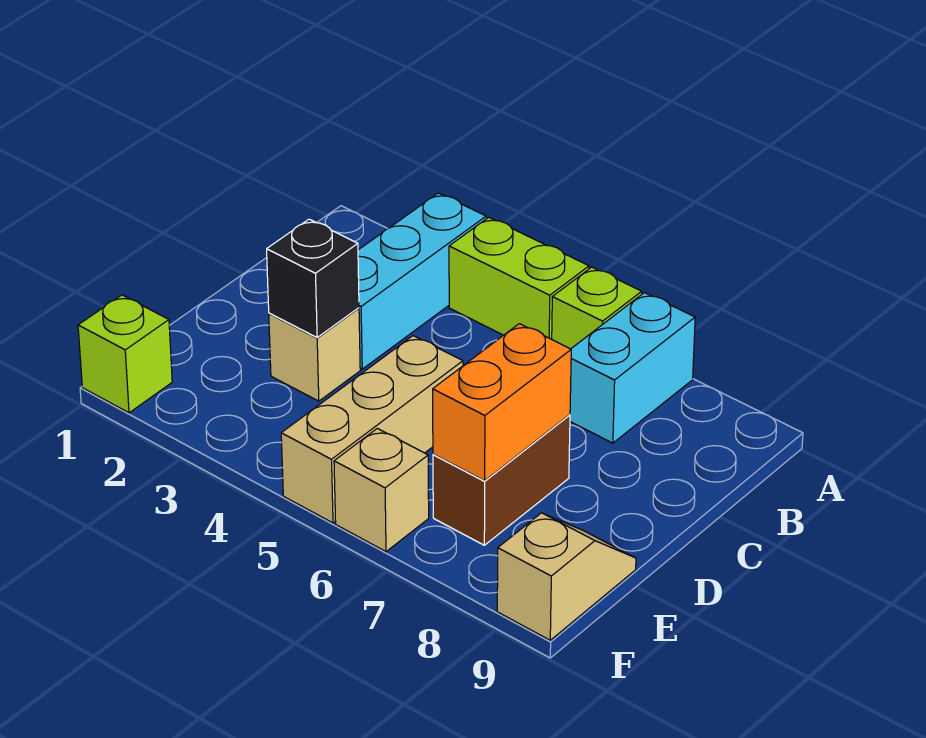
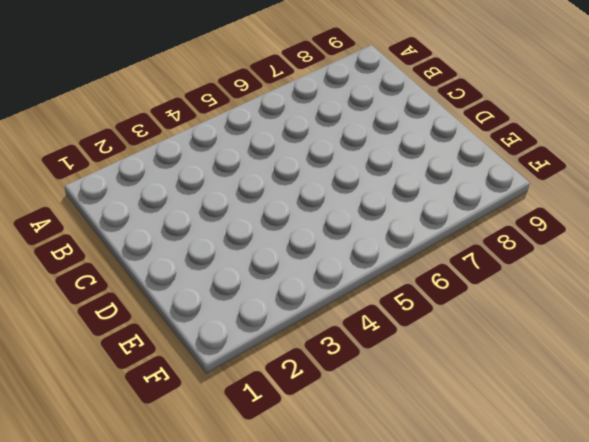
none -> cyan brick A3:C3 level 1
none -> lime brick A4:A5 level 1
none -> lime brick A6 level 1

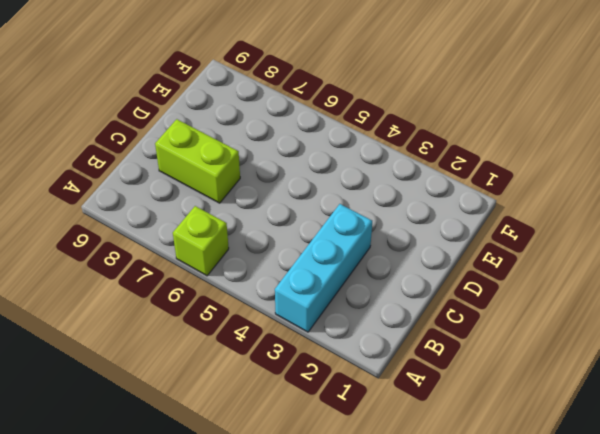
lime brick C7:C8 level 1 -> lime brick A4:A5 level 1
none -> cyan brick A7:B7 level 1
none -> tan brick D3 level 1
none -> tan brick D5:F5 level 1

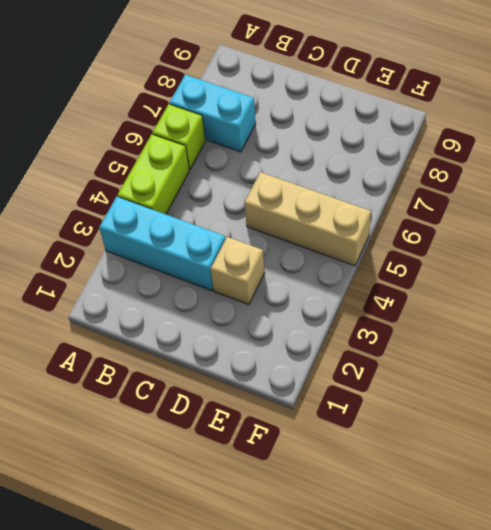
none -> brown brick D7:E7 level 1
none -> tan slope E9:F9 level 1 top F
none -> lime brick F1 level 1

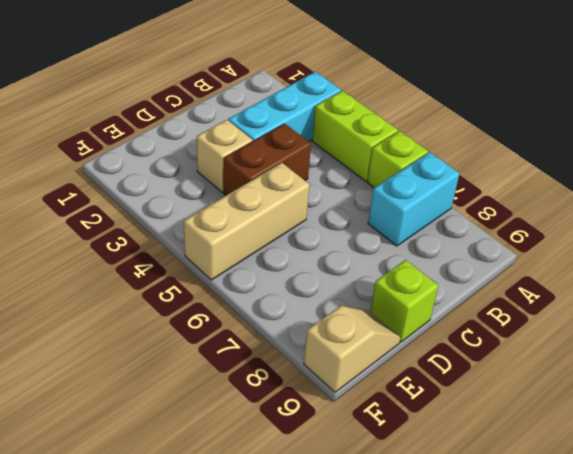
brown brick C4:D4 level 1 -> brown brick D7:E7 level 1
lime brick D9 level 1 -> lime brick F1 level 1
none -> tan brick F6 level 1
none -> black brick D3 level 2
none -> orange brick D7:E7 level 2

